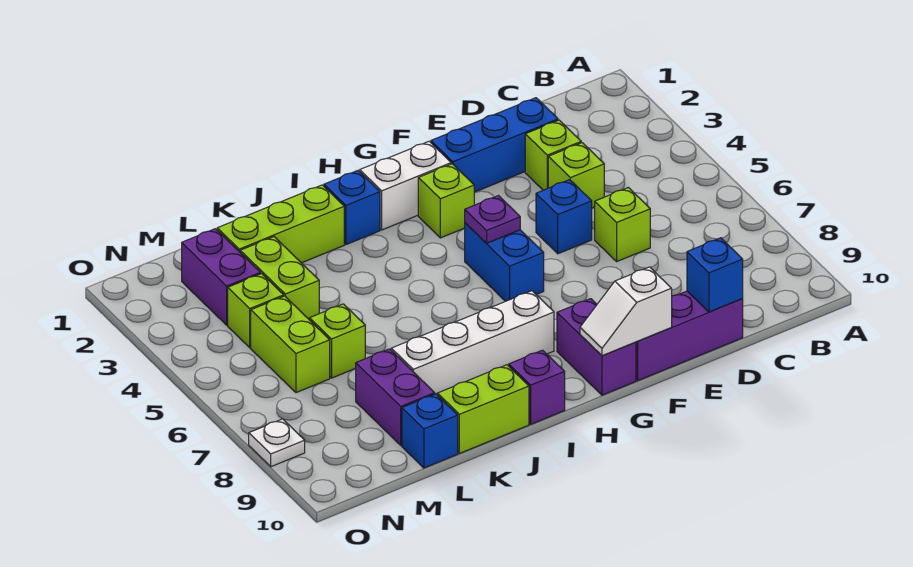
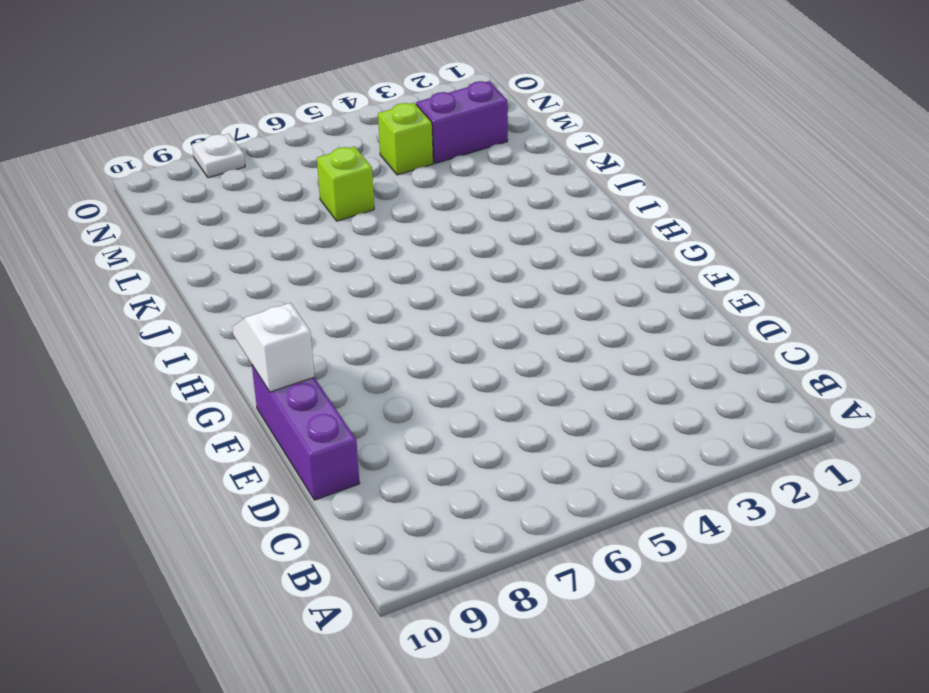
none -> blue brick D2:F2 level 1
none -> lime brick D3 level 1
none -> lime brick D4 level 1

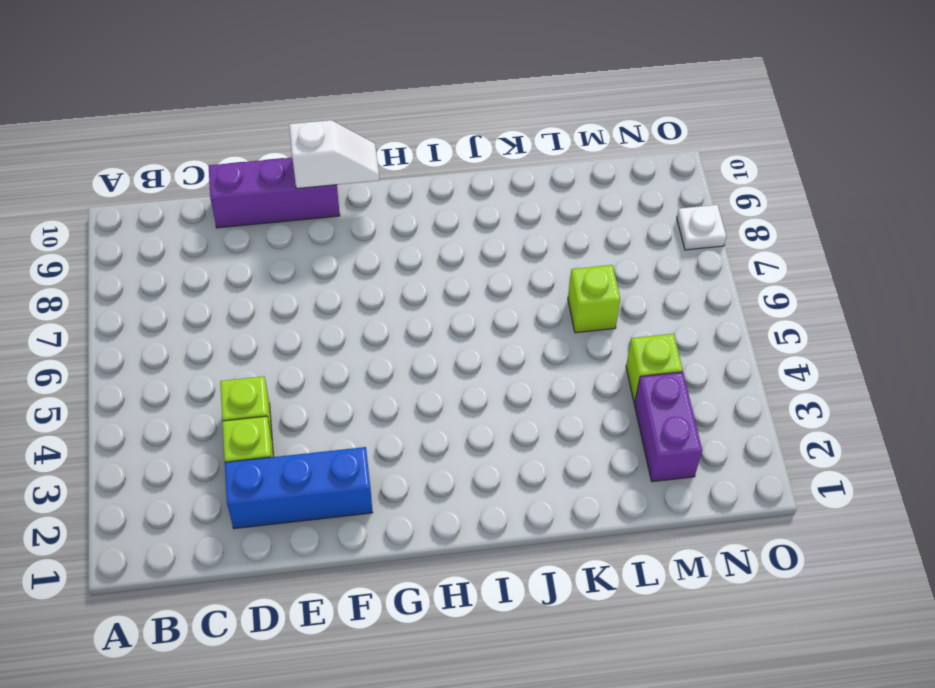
none -> lime brick D6 level 1
none -> blue brick E5 level 1
none -> white brick G2:H2 level 1

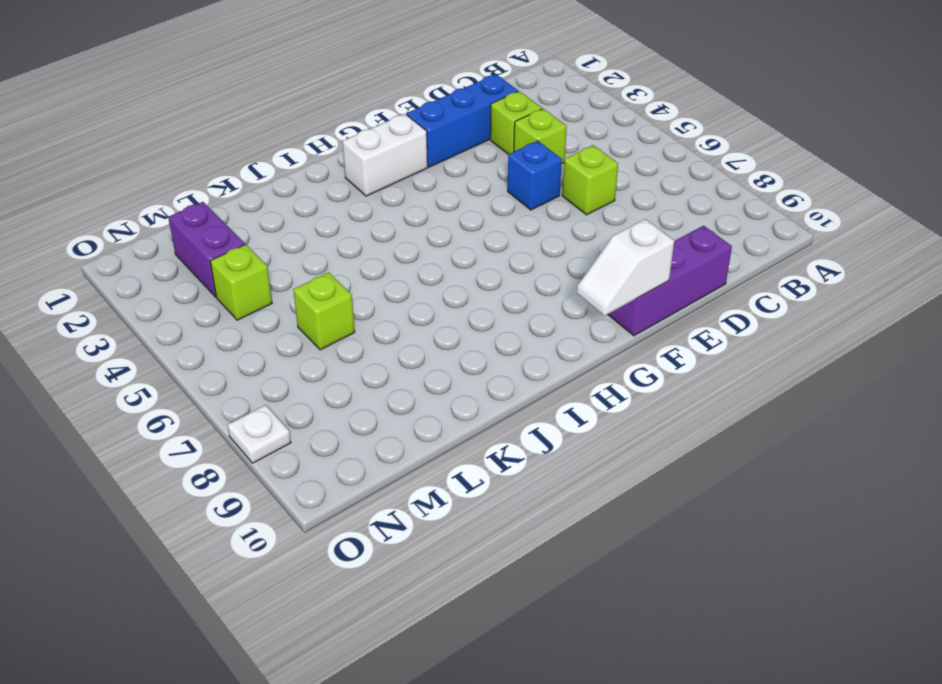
none -> lime brick G3 level 1
none -> blue brick G5:G6 level 1
none -> purple brick G9:G10 level 1

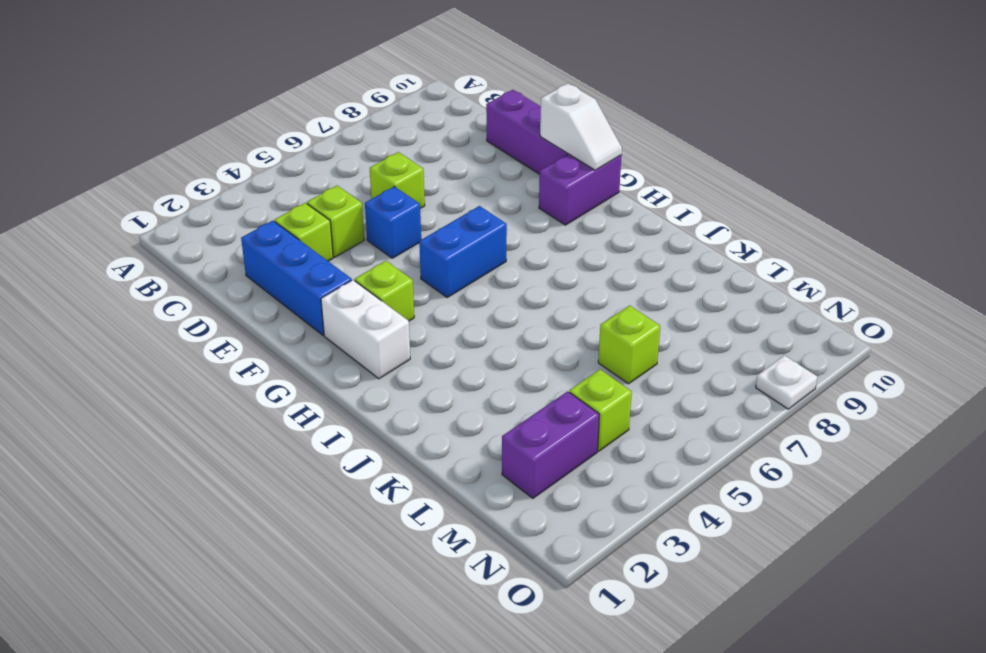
none -> white brick H8:K8 level 1
none -> blue brick I2 level 1
none -> purple brick I10 level 1

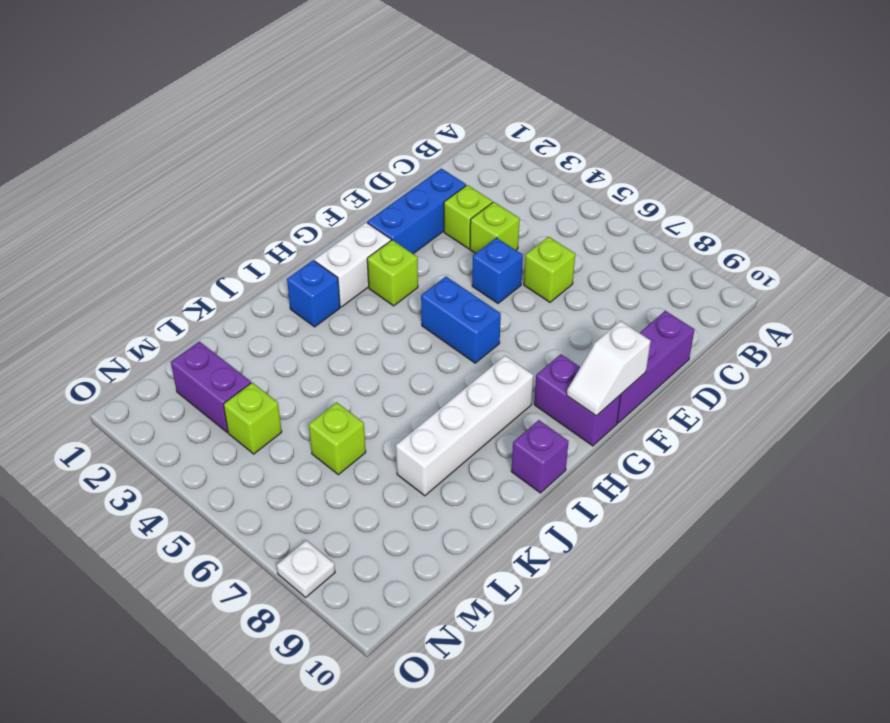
none -> lime brick J2:L2 level 1
none -> lime brick J10:K10 level 1
none -> lime brick L3:L4 level 1

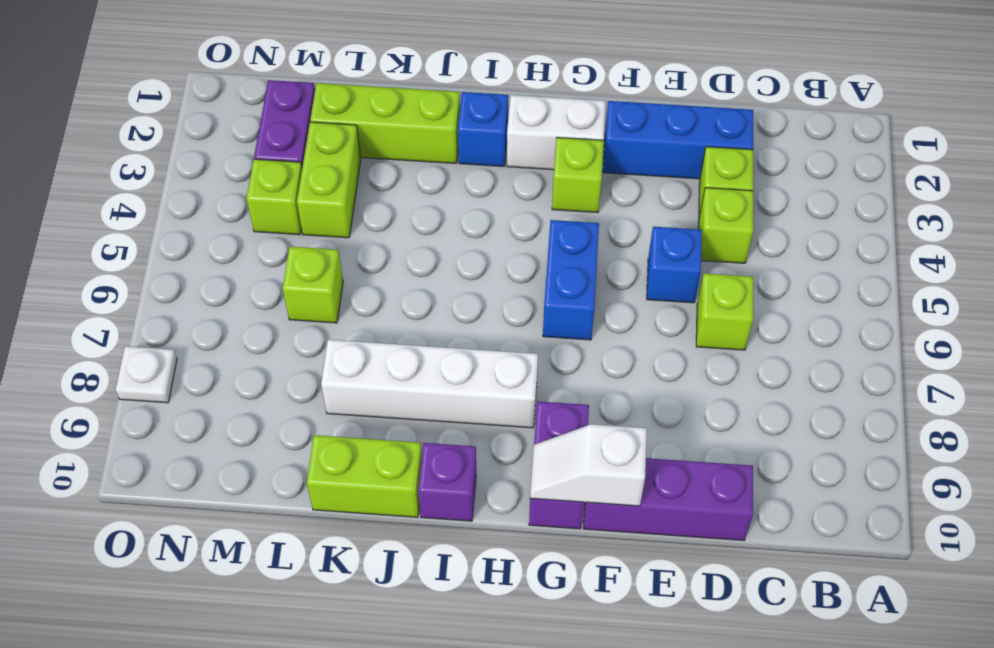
none -> purple brick L8:L9 level 1
none -> blue brick L10 level 1
none -> lime brick M5:M6 level 1

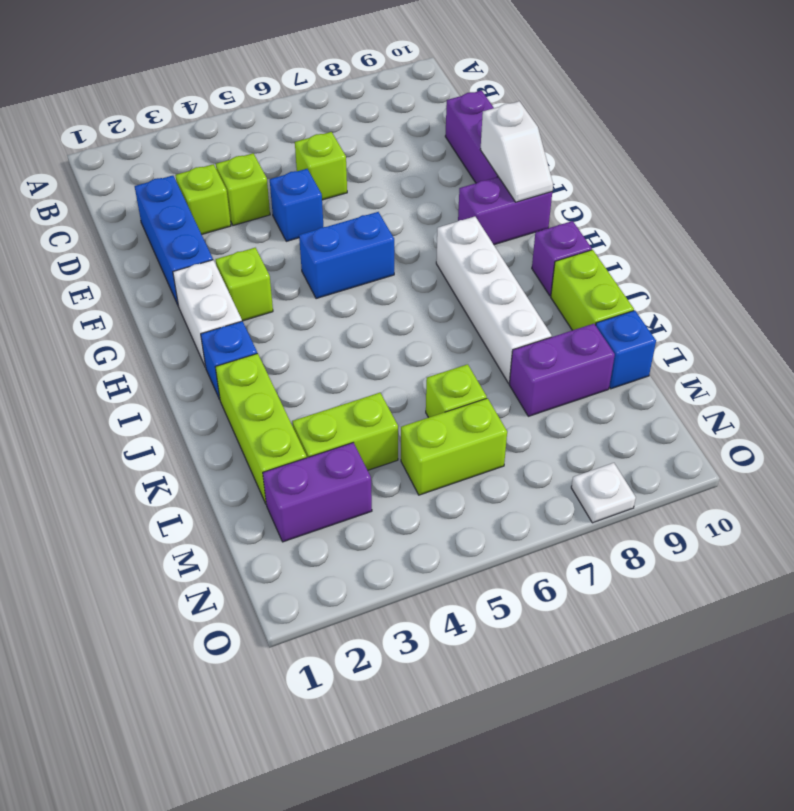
none -> lime brick M4 level 1
none -> blue brick D10 level 2
none -> purple plate G5 level 2

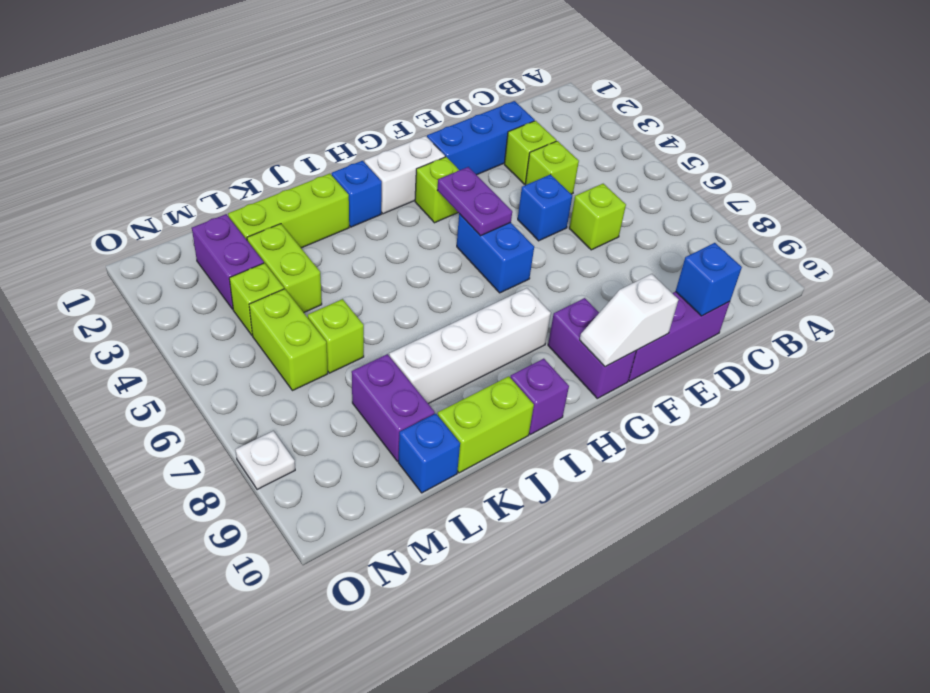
purple plate G4:G5 level 2 -> purple plate G5 level 2

